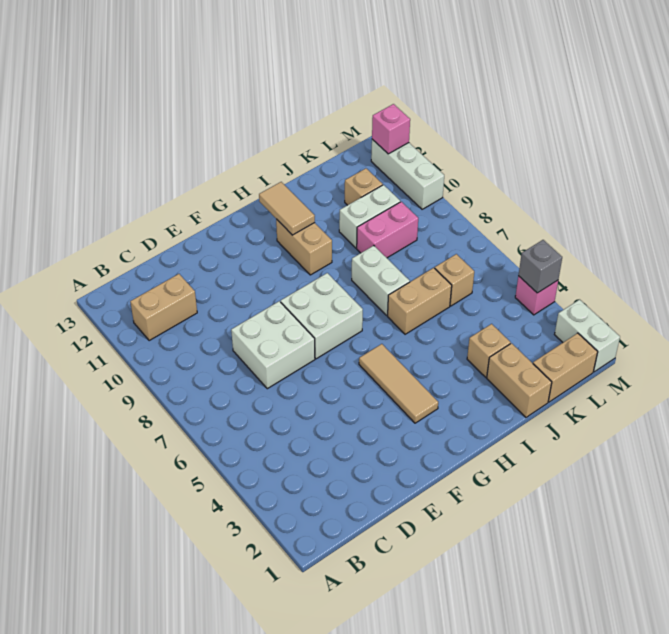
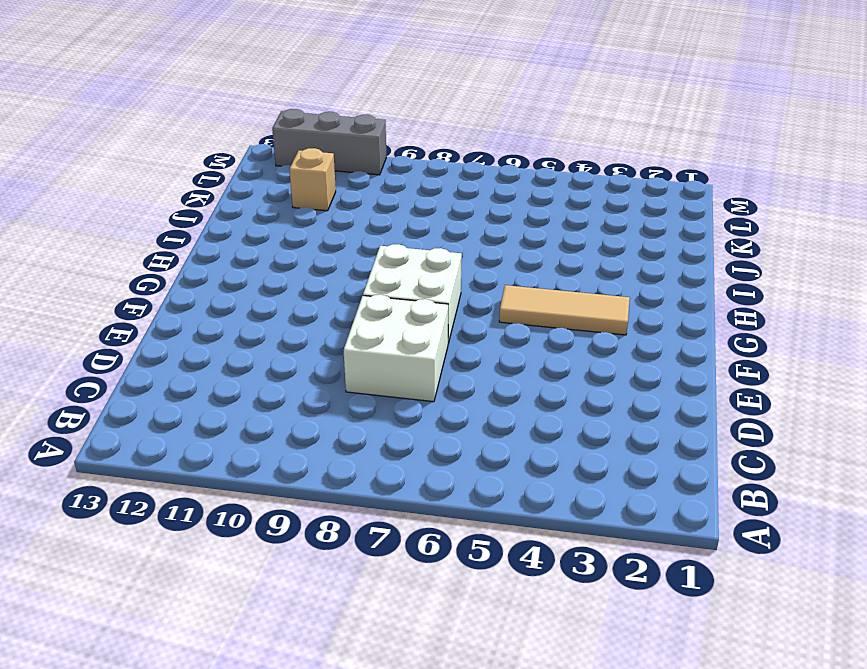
grey brick M10:M12 level 1 -> white brick M10:M12 level 1
none -> tan brick B11:C11 level 1
none -> tan brick H10:H11 level 1
none -> tan brick I6:J6 level 1

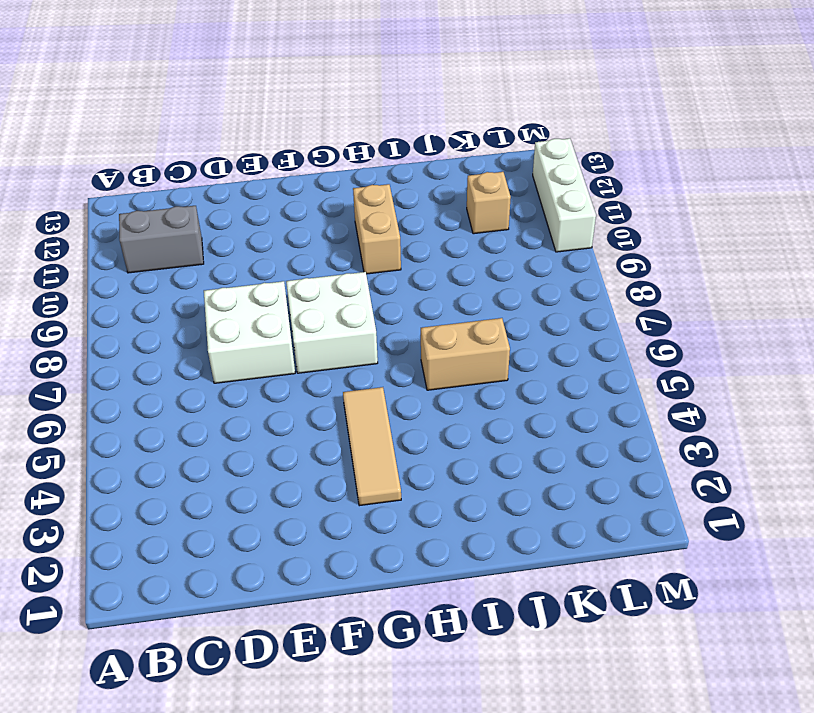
grey brick B11:C11 level 1 -> tan brick B11:C11 level 1
none -> white brick I7:I8 level 1
none -> tan brick J1:J2 level 1
none -> tan brick J3 level 1

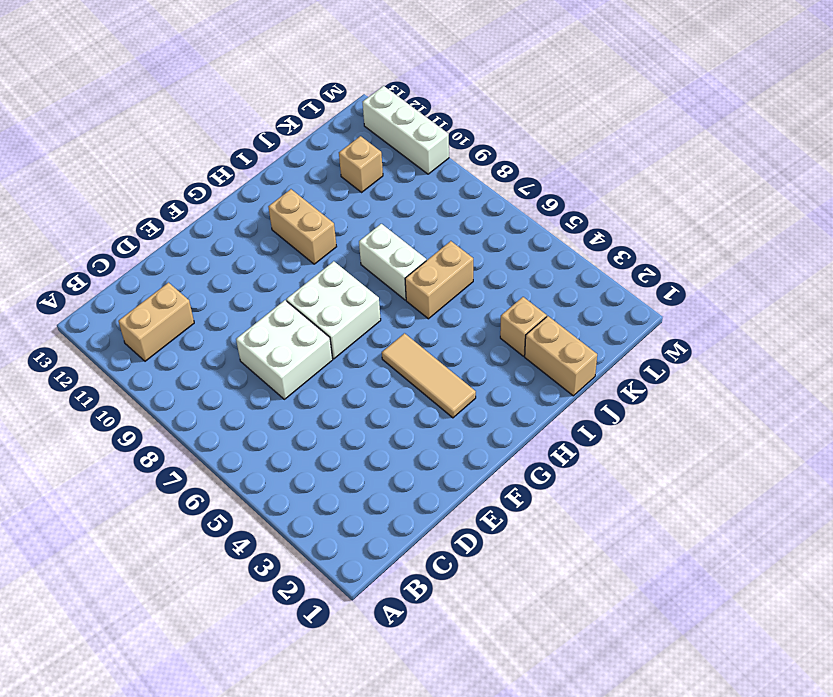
none -> pink brick J9:K9 level 1
none -> white brick J10:K10 level 1
none -> tan brick K1:L1 level 1

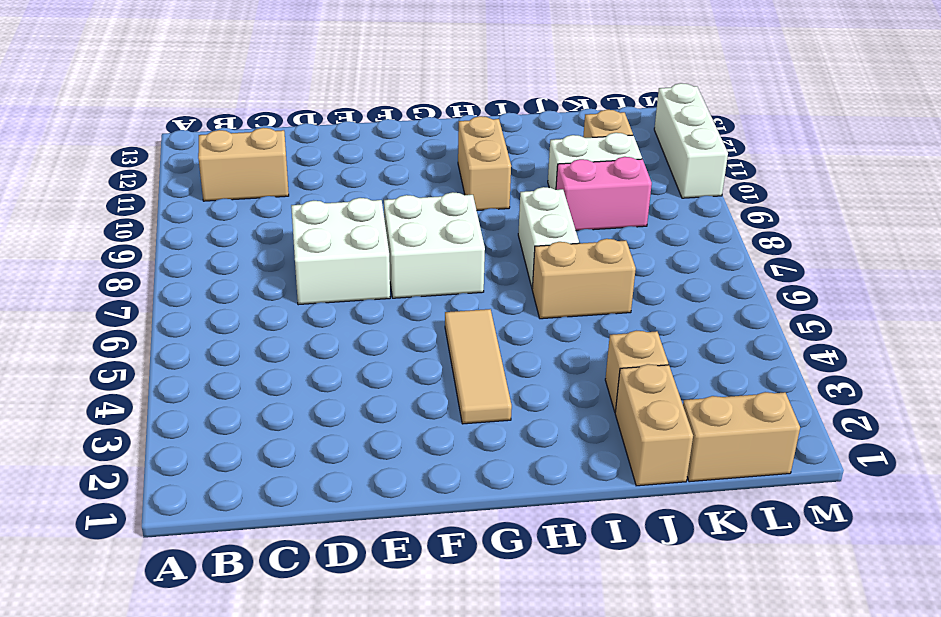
none -> tan brick K6 level 1
none -> white brick M1:M2 level 1
none -> pink brick M4 level 1

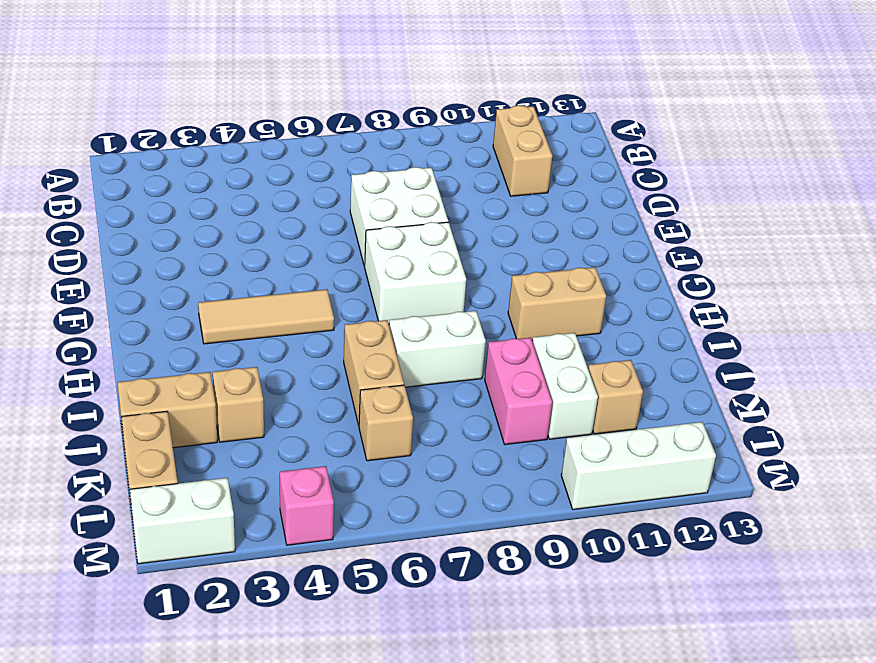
none -> tan tile H11:H12 level 2
none -> grey brick M4 level 2
none -> pink brick M12 level 2

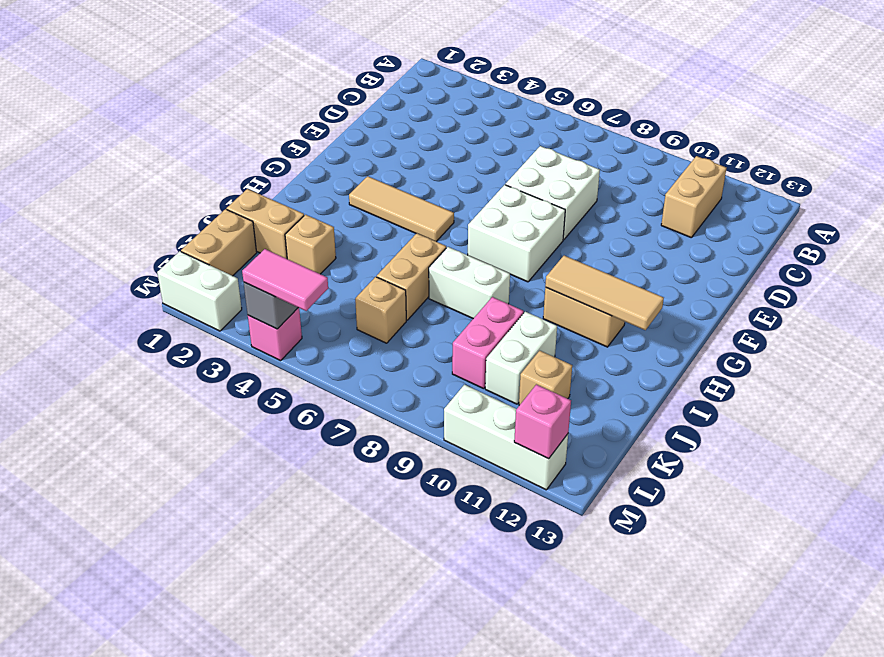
tan tile H10:H12 level 2 -> tan tile H11:H12 level 2
pink tile M4:M5 level 3 -> none

